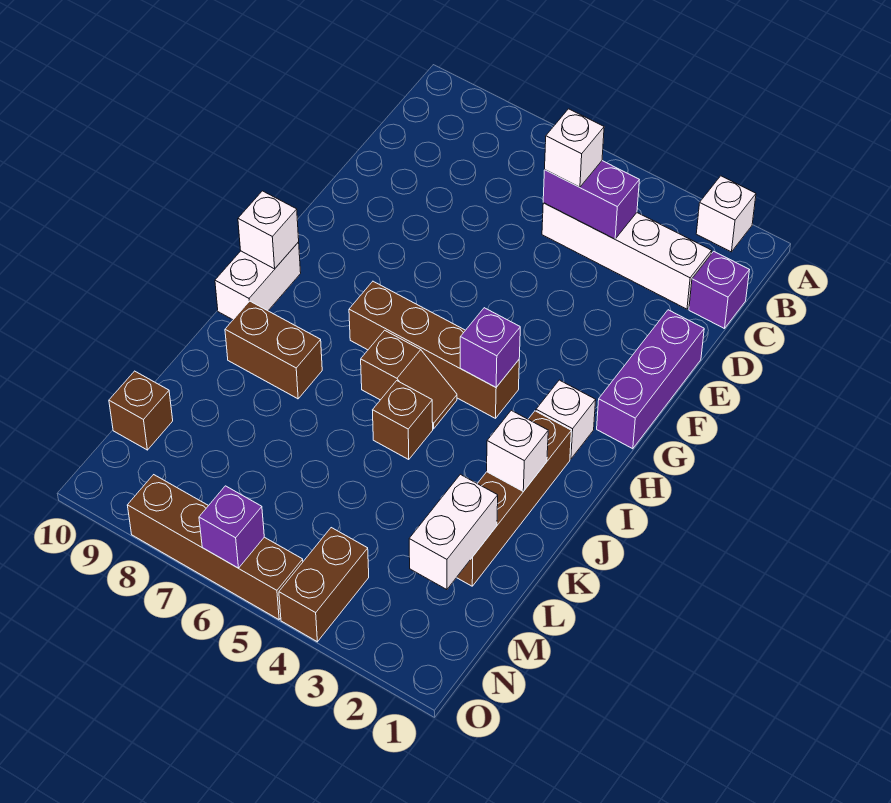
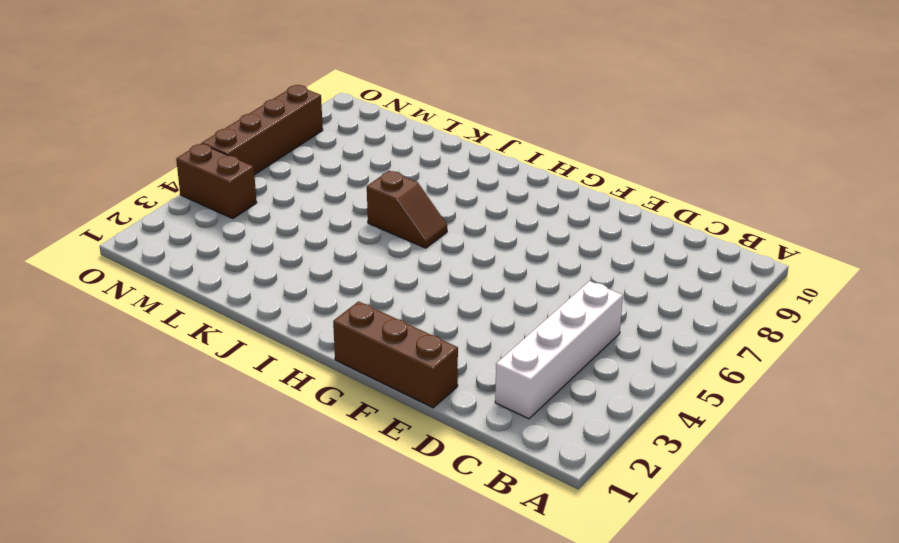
brown brick E1:G1 level 1 -> purple brick E1:G1 level 1
brown slope I6:J6 level 1 top J -> brown slope I5:I6 level 1 top 6
none -> white brick A2 level 1
none -> purple brick C1 level 1
none -> white brick H2 level 1

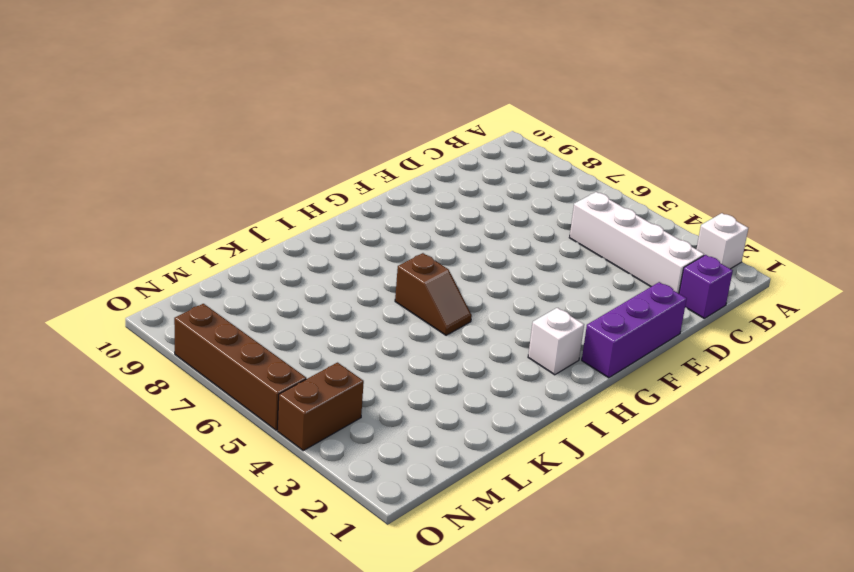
none -> brown brick H4:H7 level 1
none -> white brick H10:I10 level 1
none -> brown brick I2:L2 level 1

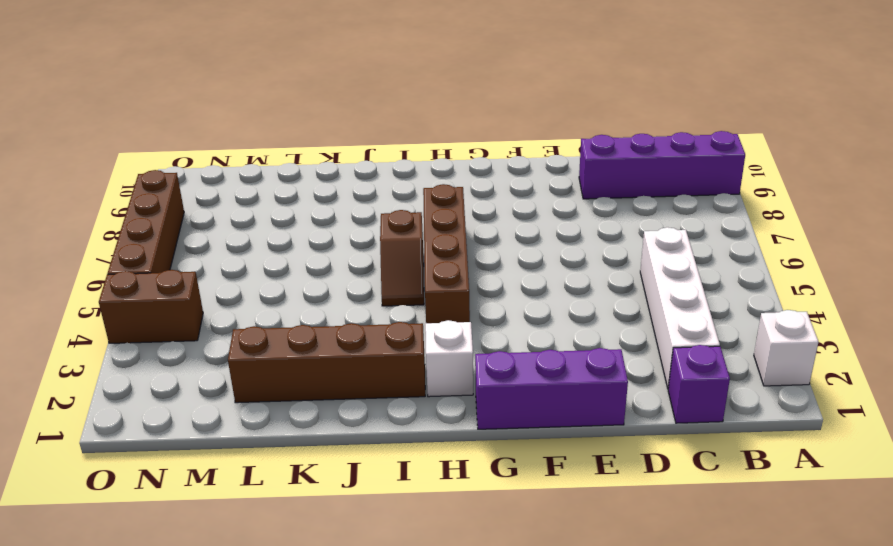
purple brick A9:D9 level 1 -> none
none -> white brick H10:I10 level 1
none -> brown brick J5 level 1
none -> brown brick J8:J9 level 1

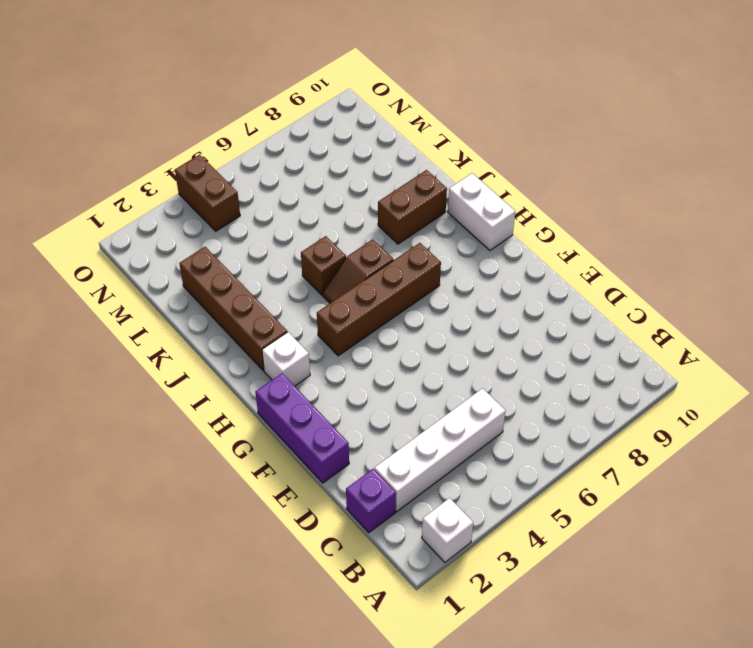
none -> brown brick M10 level 1
none -> brown brick O5:O8 level 1
none -> purple brick C4:C5 level 2

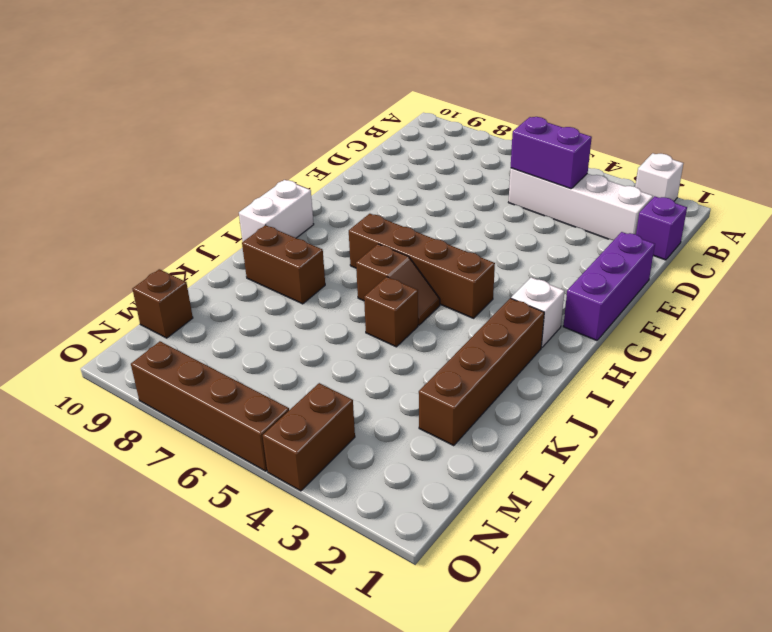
none -> purple brick H4 level 2
none -> white brick H10 level 2
none -> white brick J2 level 2

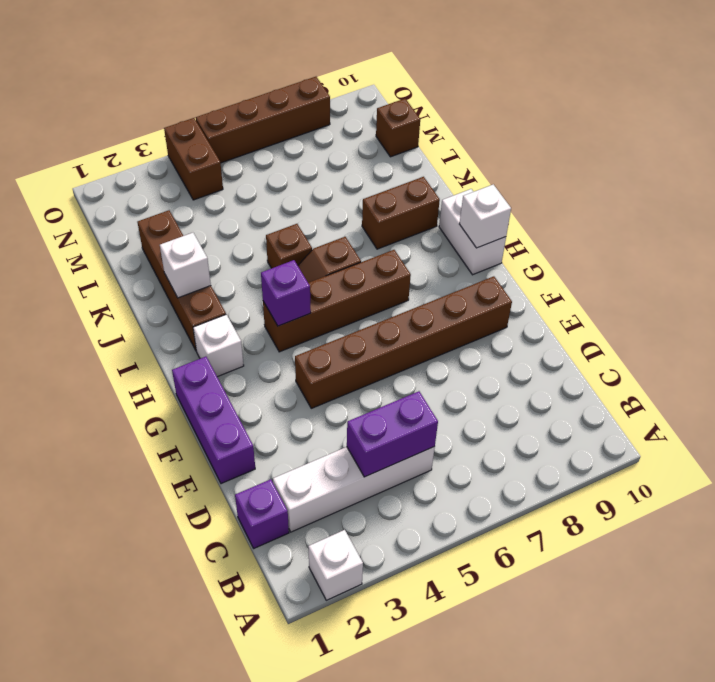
brown brick F4:F9 level 1 -> none
none -> white brick L2:M2 level 2
none -> purple brick O6 level 2
none -> white brick C5 level 3

